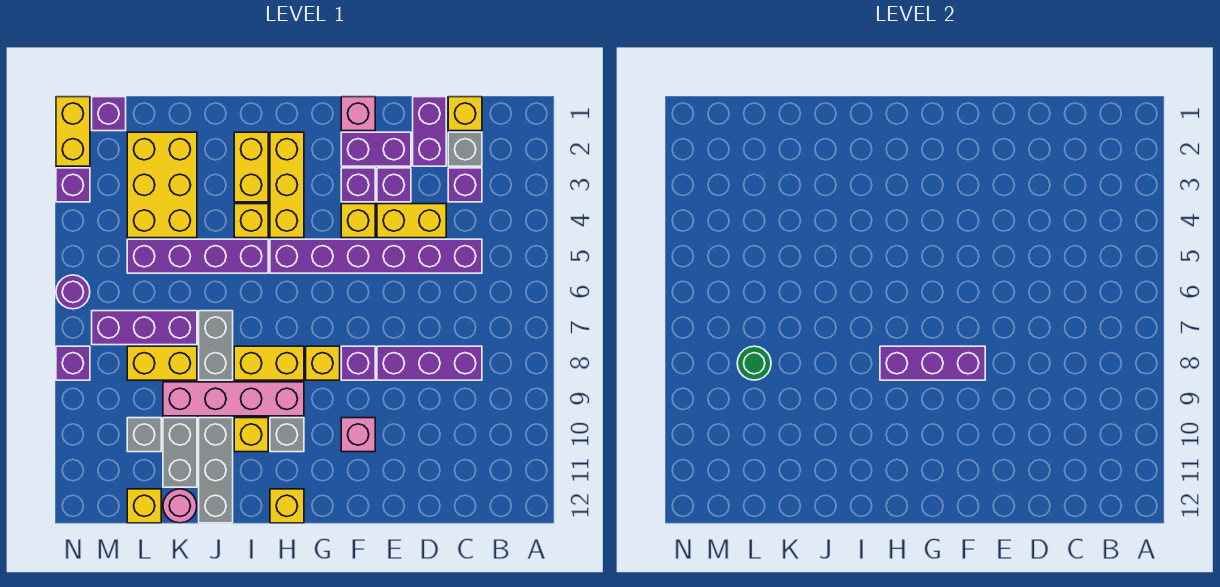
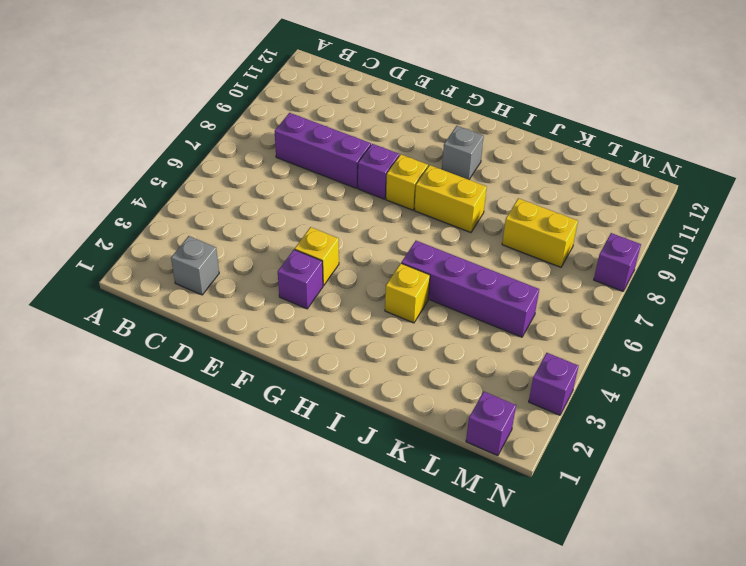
none -> yellow brick C1 level 1
none -> purple brick C3 level 1
none -> purple brick C5:H5 level 1
none -> purple brick D1:D2 level 1

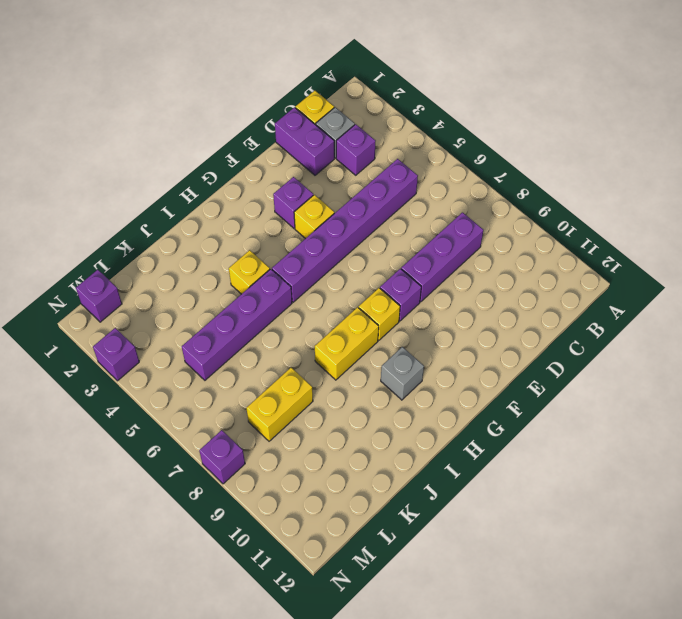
none -> yellow brick D4:E4 level 1
none -> purple brick E2:F2 level 1
none -> purple brick E3 level 1
none -> pink brick F1 level 1

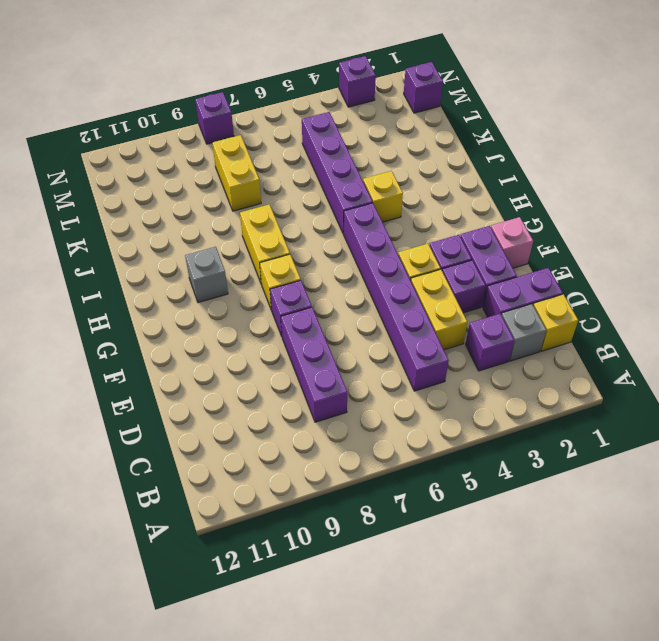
none -> pink brick F10 level 1
none -> yellow brick H2:H4 level 1
none -> pink brick H9:K9 level 1
none -> yellow brick H12 level 1

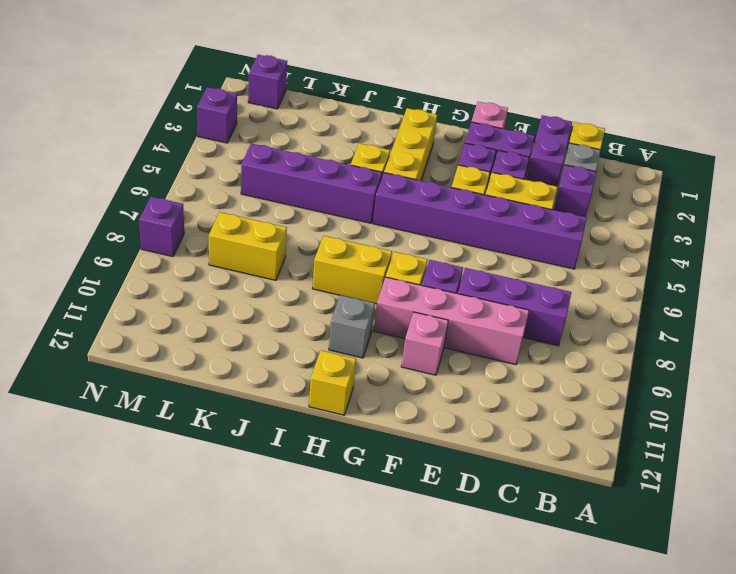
pink brick D9:G9 level 1 -> pink brick H9:K9 level 1
none -> yellow brick I2:I3 level 1
none -> yellow brick I10 level 1
none -> grey brick J7:J8 level 1
none -> grey brick J10:J12 level 1

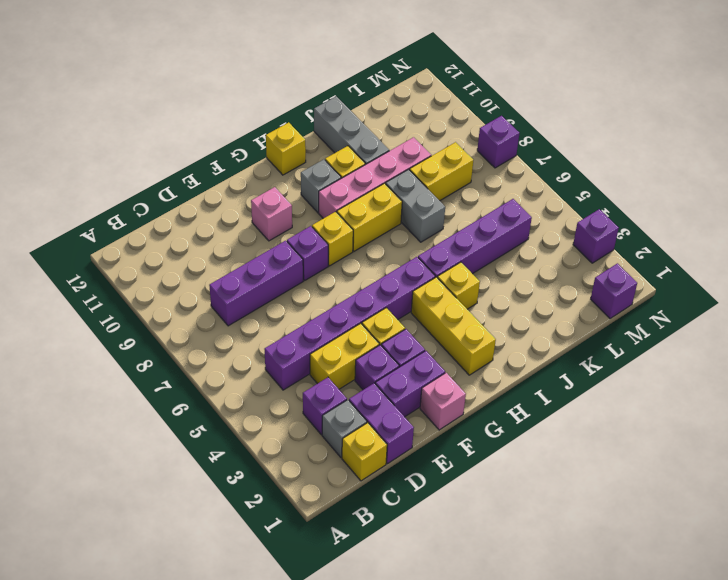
none -> yellow brick I2:I3 level 1
none -> yellow brick K2:L4 level 1
none -> purple brick K7:M7 level 1
none -> grey brick K10:K11 level 1

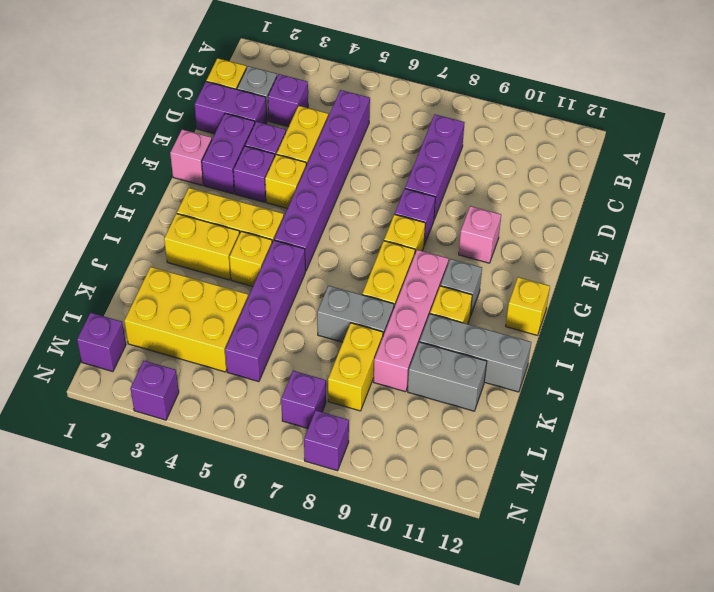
purple brick M7 level 1 -> purple brick K7:M7 level 1
none -> pink round brick K12 level 1
none -> grey brick L10 level 1
none -> yellow brick L12 level 1
none -> yellow brick N1:N2 level 1

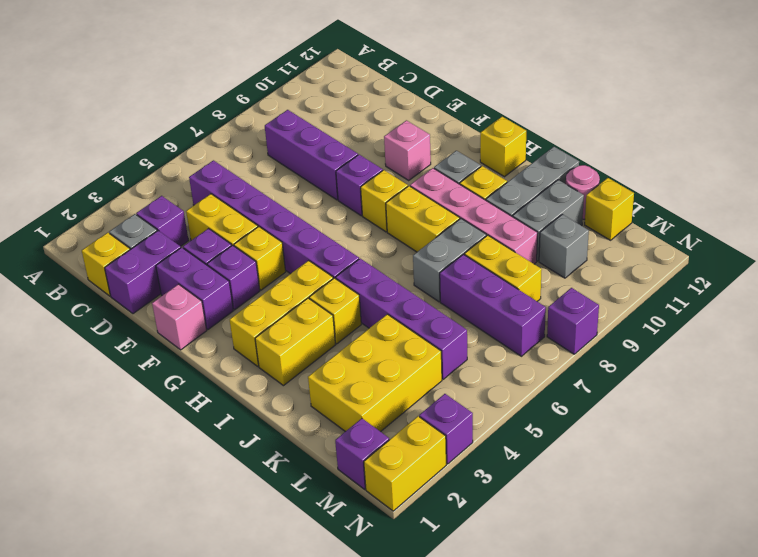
none -> purple round brick N6 level 1
none -> purple brick F8:H8 level 2
none -> green round brick L8 level 2

